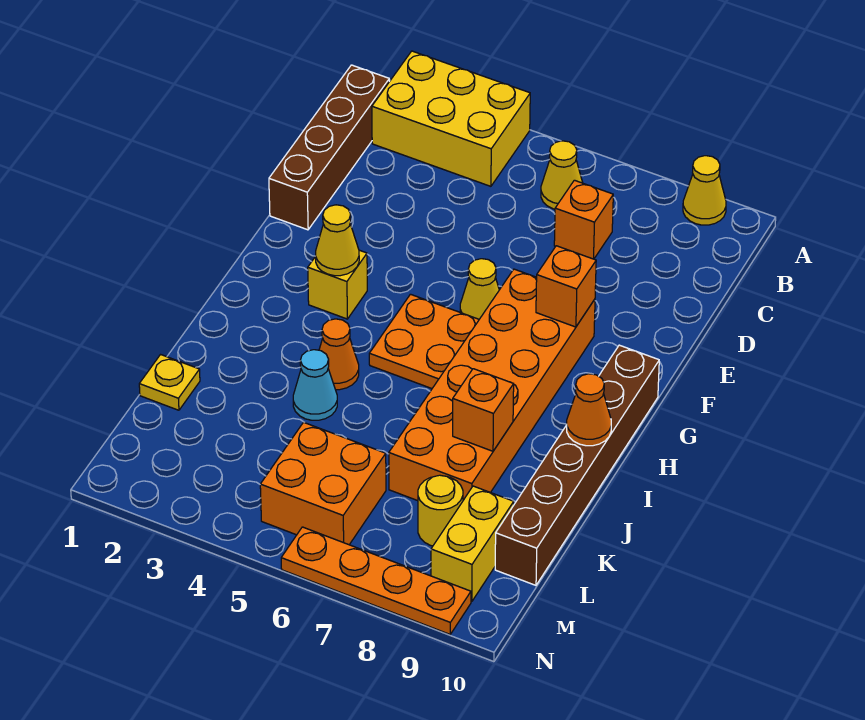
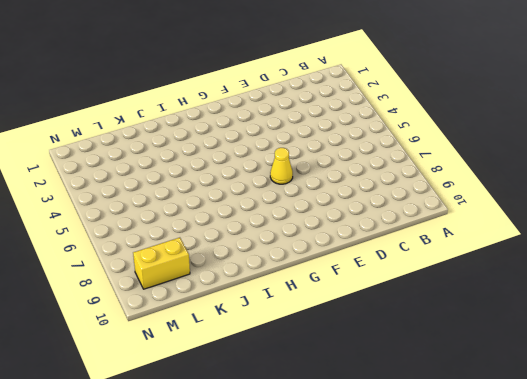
none -> yellow brick A2:B4 level 1
none -> yellow cone A9 level 1
none -> brown brick B1:E1 level 1

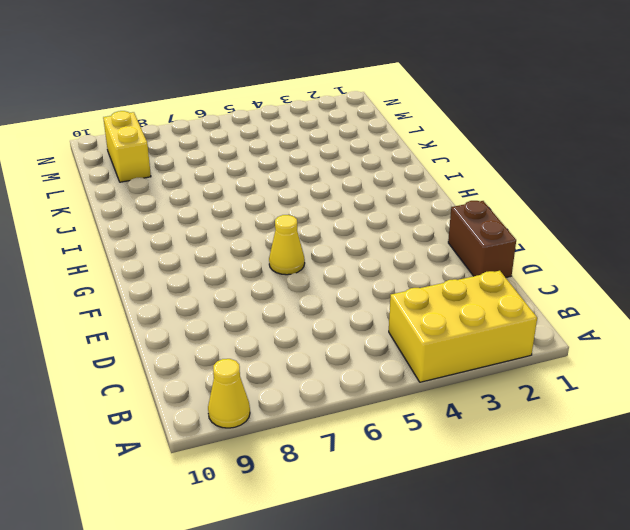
brown brick D1:E1 level 1 -> brown brick B1:E1 level 1
none -> yellow cone B6 level 1
none -> orange brick C7 level 1
none -> orange brick F7:K8 level 1

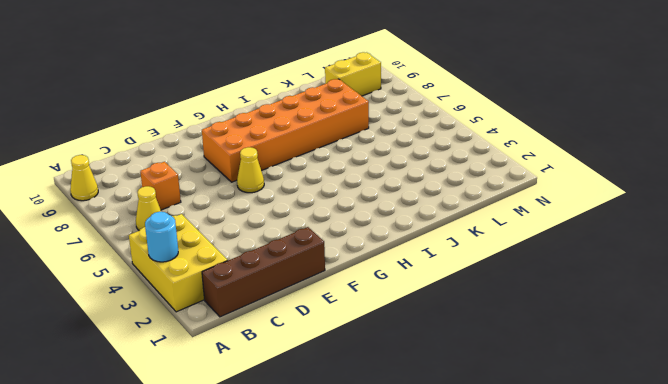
cyan round brick A3 level 2 -> none
none -> yellow brick G3 level 1
none -> orange plate G5:H6 level 1
none -> brown brick G10:L10 level 1

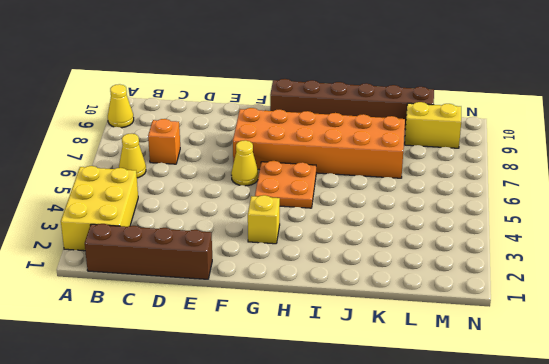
none -> orange cone I4 level 1
none -> cyan cone J4 level 1
none -> yellow plate K1 level 1

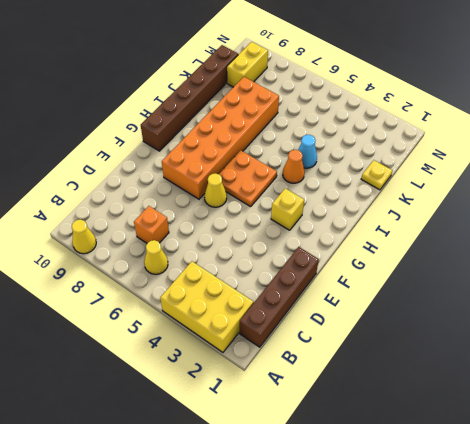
none -> orange brick L5:M6 level 1
none -> yellow round brick L8 level 1
none -> orange plate N6:N9 level 1

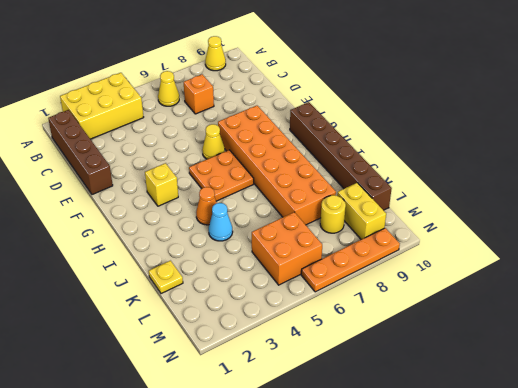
none -> orange brick F8 level 2
none -> yellow cone G3 level 2
none -> orange cone I10 level 2

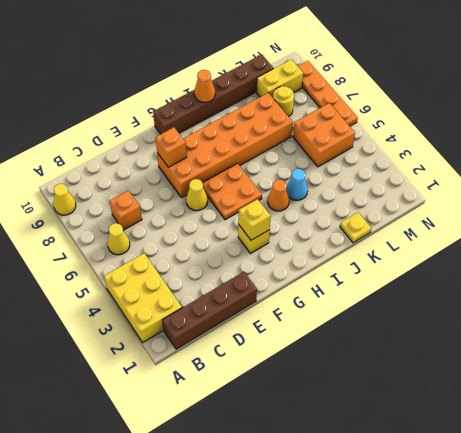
yellow brick G3 level 2 -> yellow cone G3 level 2
none -> orange brick J8 level 2

